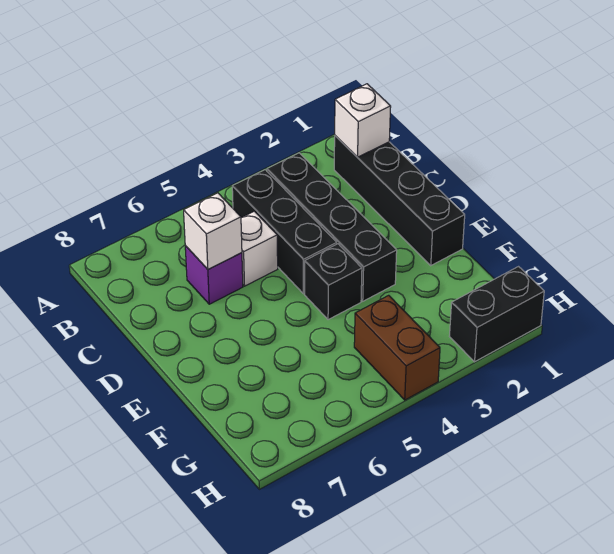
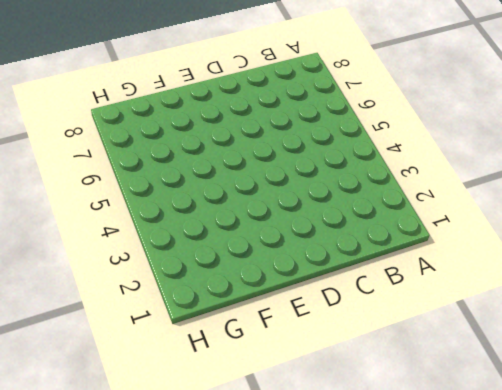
none -> black brick B1:E1 level 1
none -> black brick B3:E3 level 1

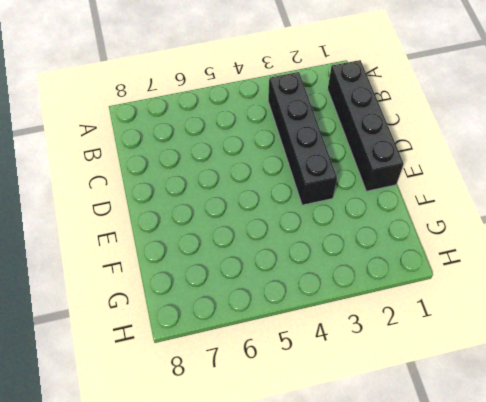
none -> black brick B4:D4 level 1
none -> white brick C5 level 1

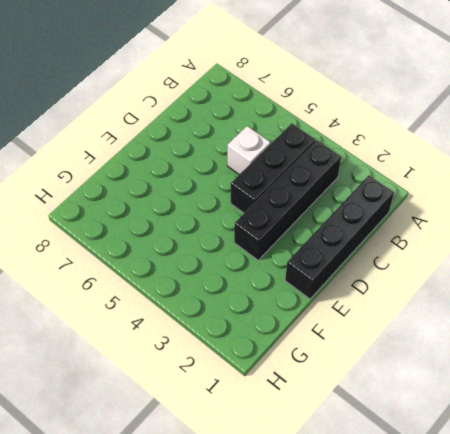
none -> purple brick C6 level 1
none -> black brick E4 level 1

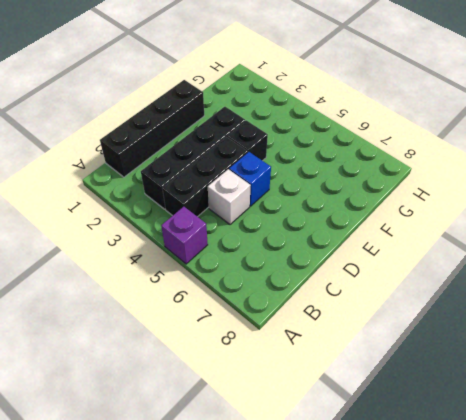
purple brick A5 level 1 -> purple brick C6 level 1
blue brick D5 level 1 -> none
none -> brown brick G4:H4 level 1
none -> black brick H1:H2 level 1

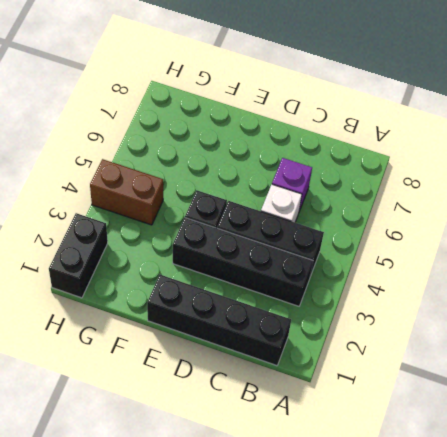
none -> white brick B1 level 2
none -> white brick C6 level 2

